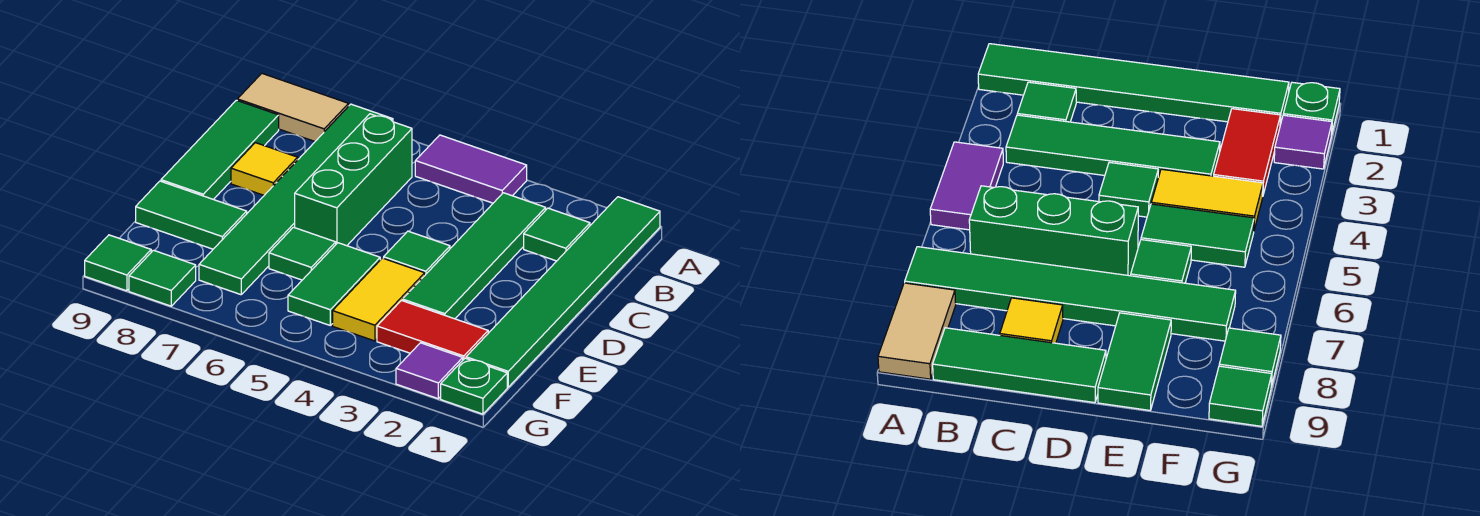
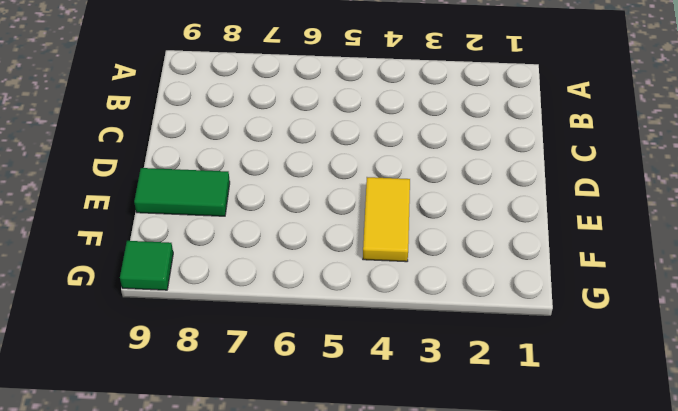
none -> green tile A1:F1 level 1
none -> purple tile A4:A5 level 1
none -> green tile A7:F7 level 1

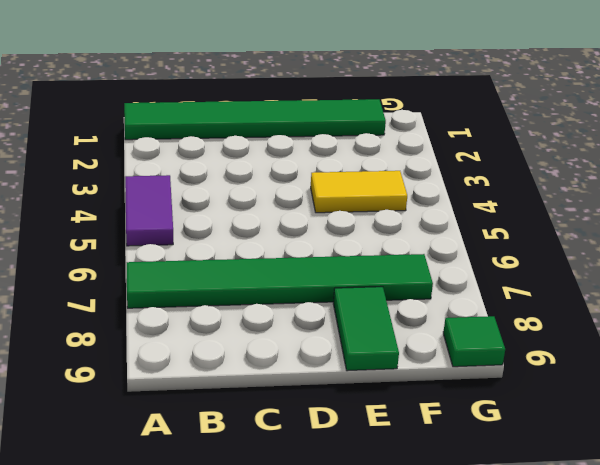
none -> tan tile A8:A9 level 1
none -> green tile B2 level 1
none -> green tile B3:E3 level 1

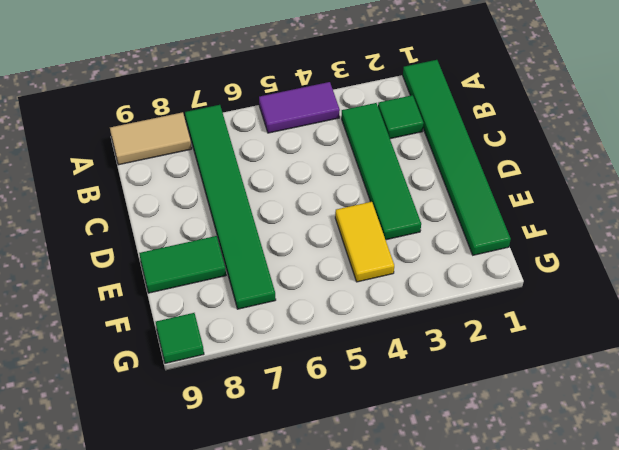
none -> green brick B6:D6 level 1
none -> green tile B9:D9 level 1
none -> yellow tile C8 level 1

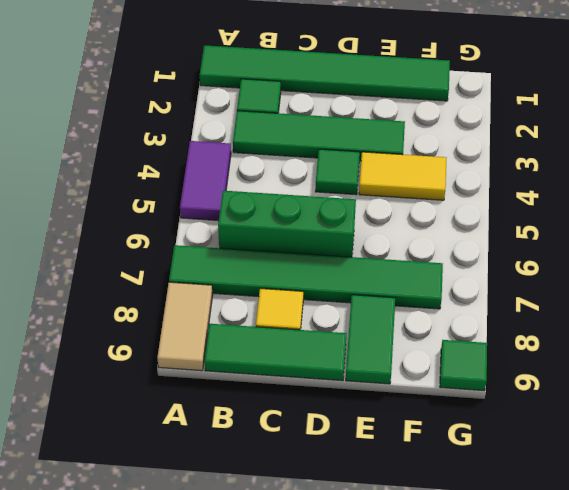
none -> green tile E5:F5 level 1
none -> green tile E6 level 1
none -> red tile F2:F3 level 1

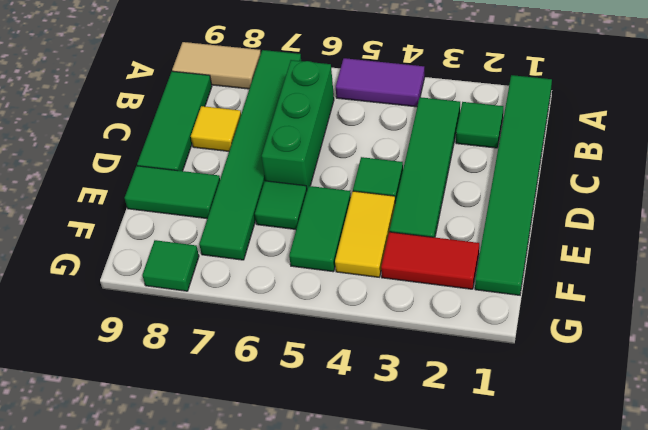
none -> green plate G1 level 1
none -> purple tile G2 level 1
none -> green tile G9 level 1

